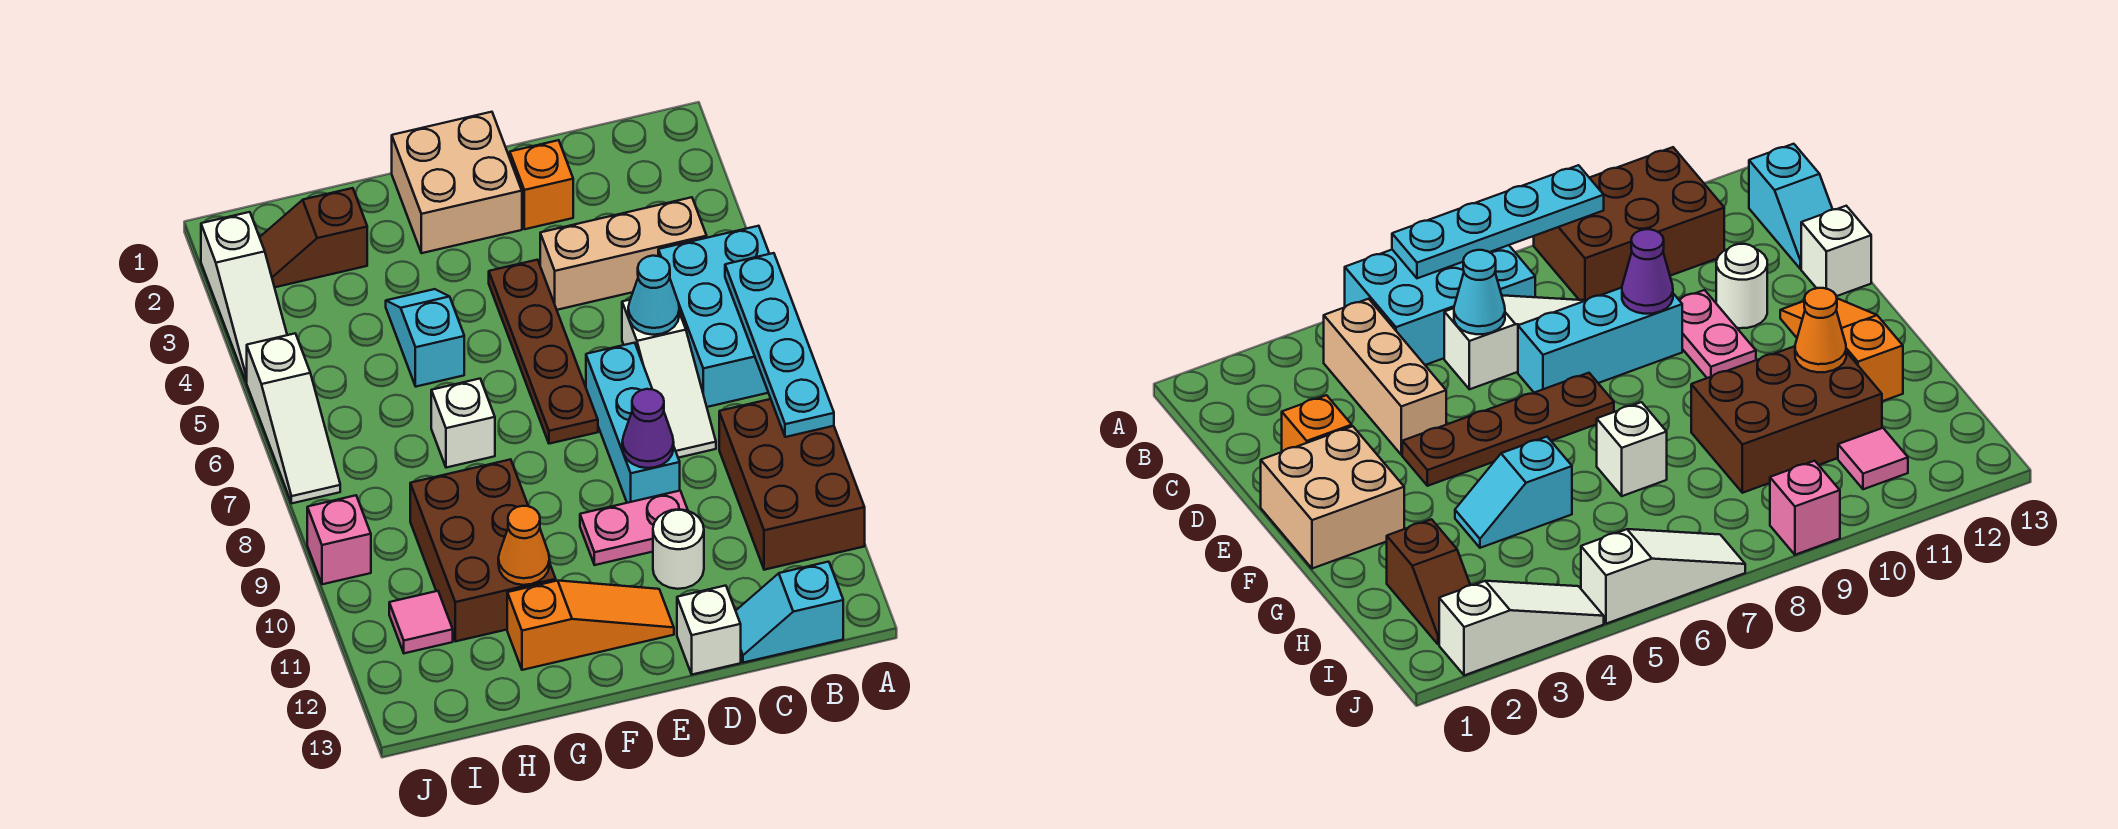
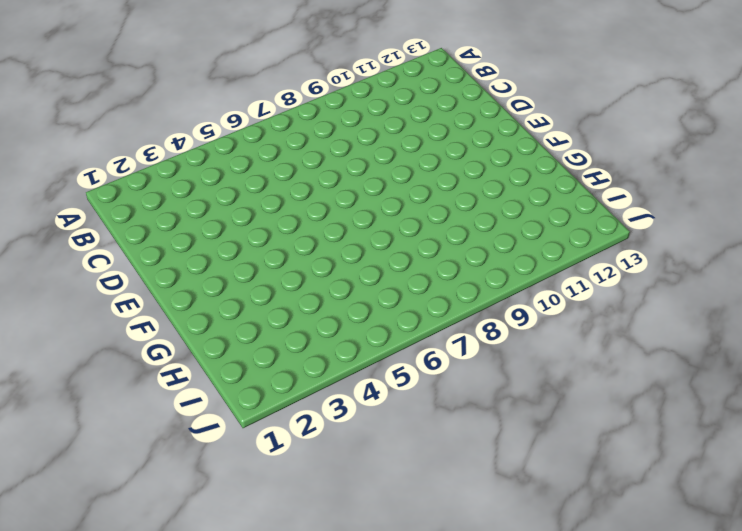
none -> cyan brick A5:B7 level 1
none -> brown brick A9:B11 level 1
none -> tan brick B4:D4 level 1

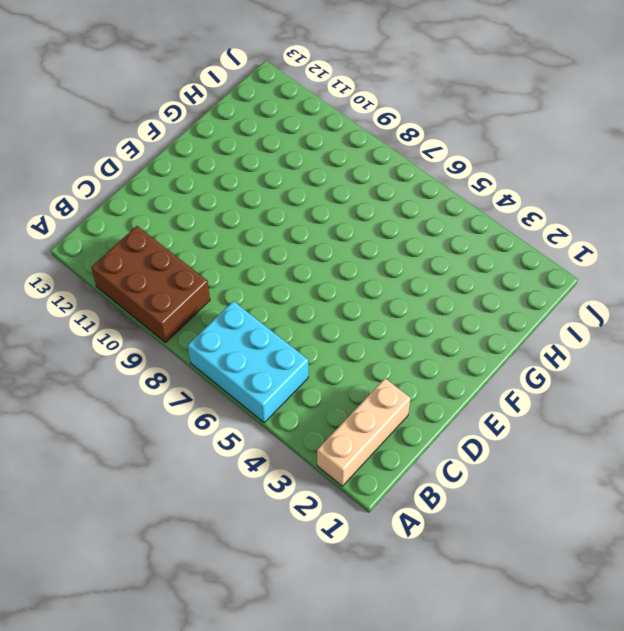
tan brick A2:C2 level 1 -> tan brick B4:D4 level 1
none -> cyan slope B13:C13 level 1 top B
none -> white slope C6:C8 level 1 top 6
none -> orange brick D2 level 1

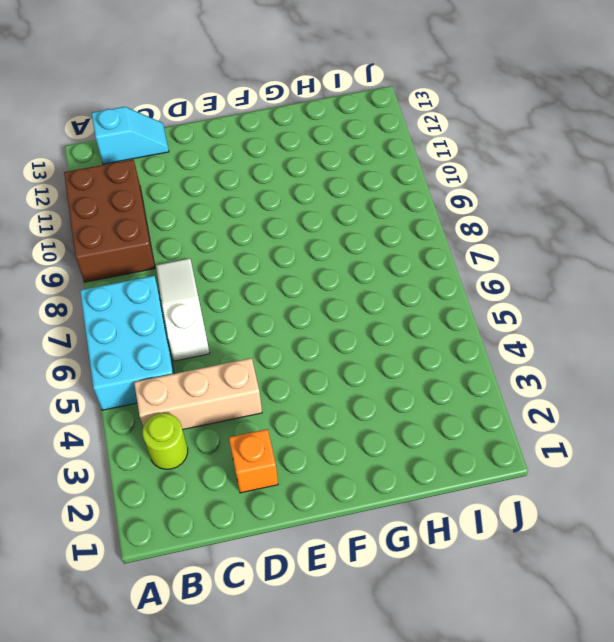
lime round brick B3 level 1 -> none
none -> cyan brick D7:D9 level 1
none -> pink plate D10:E10 level 1
none -> white round brick D11 level 1

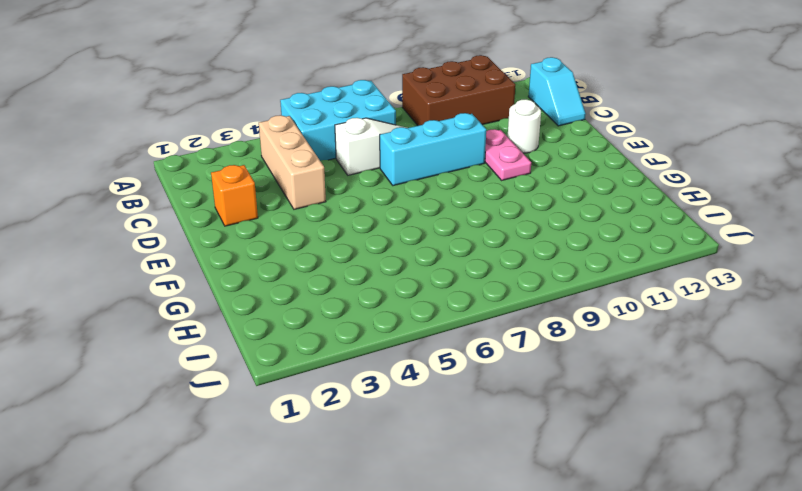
none -> white brick D13 level 1
none -> tan brick E1:F2 level 1
none -> brown plate E4:E7 level 1

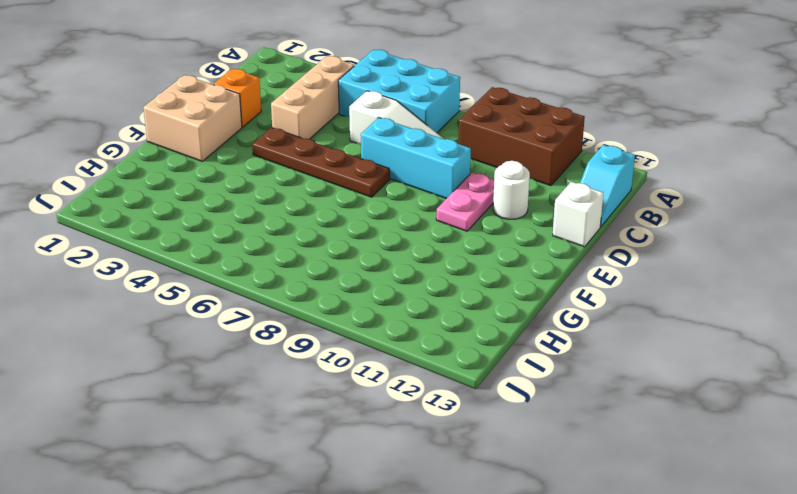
none -> orange slope E12:G12 level 1 top G
none -> cyan slope G4:G5 level 1 top 5
none -> white brick G7 level 1

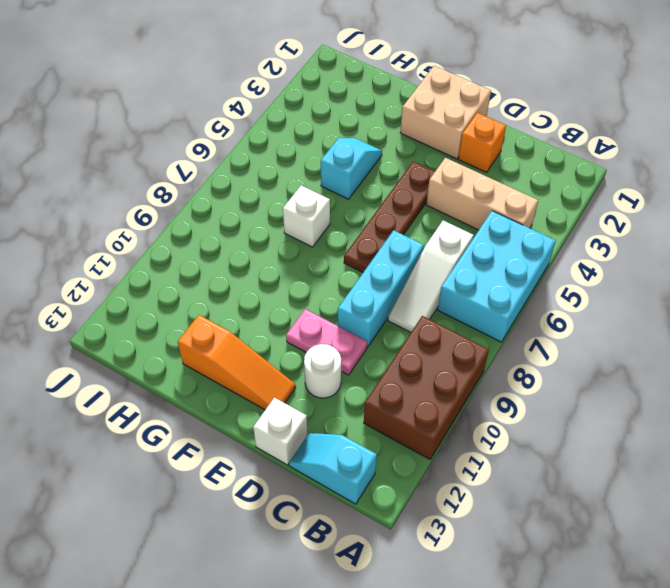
none -> brown brick G9:H11 level 1
none -> brown slope H2:I2 level 1 top H
none -> pink tile I11 level 1

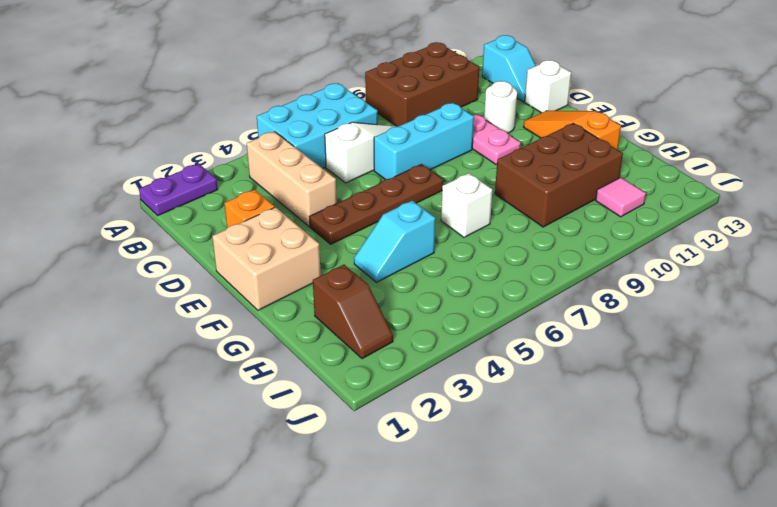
purple plate A1:A2 level 1 -> none
none -> white slope J2:J4 level 1 top 2
none -> white slope J5:J7 level 1 top 5
none -> pink brick J9 level 1

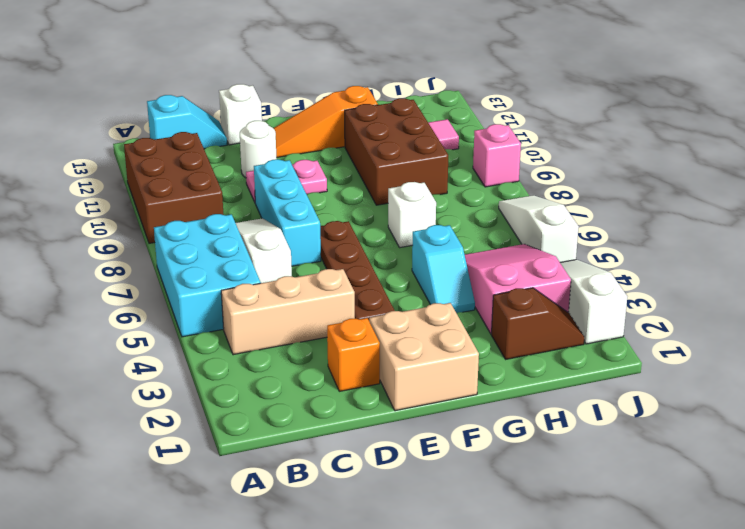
pink slope H3:I5 level 1 top 3 -> none
none -> cyan plate A6:A9 level 2
none -> cyan cone C6 level 2
none -> purple cone D9 level 2

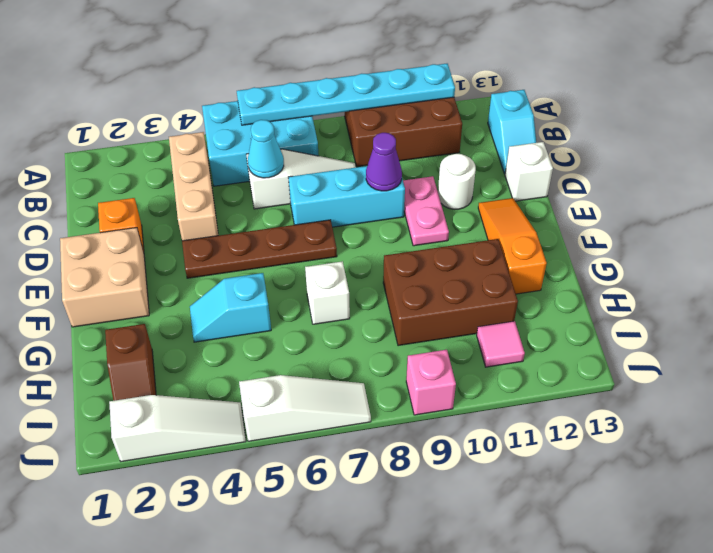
cyan plate A6:A11 level 2 -> cyan plate A6:A9 level 2
none -> orange cone G11 level 2

